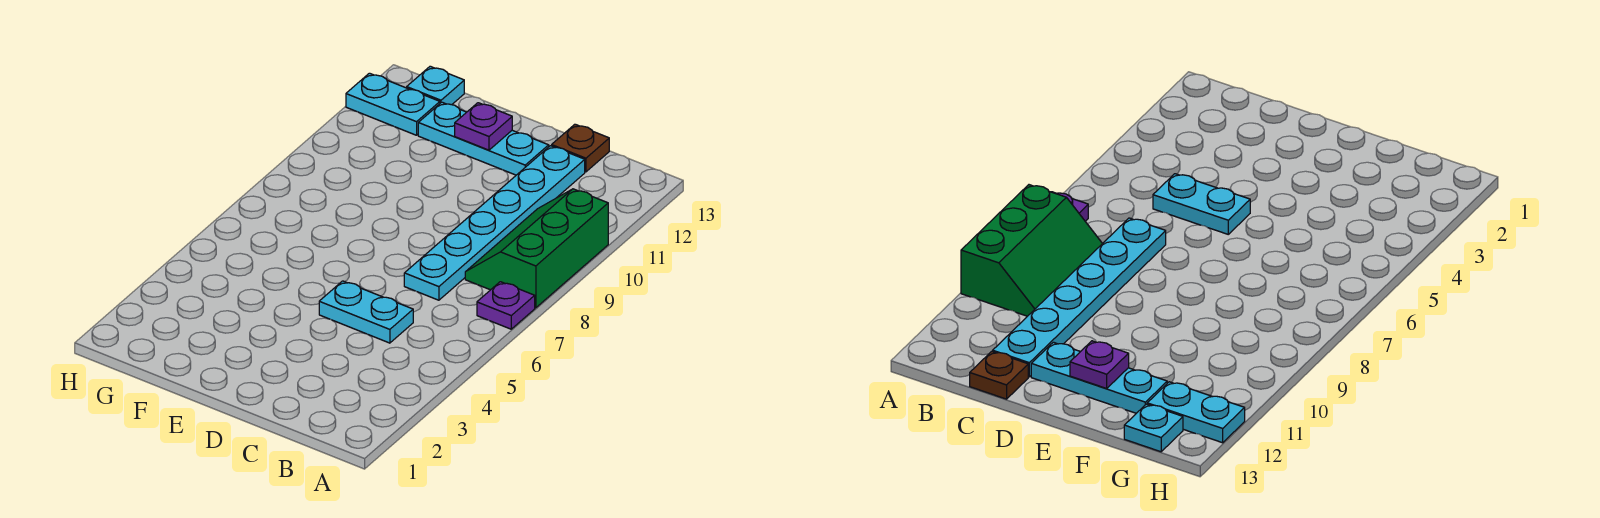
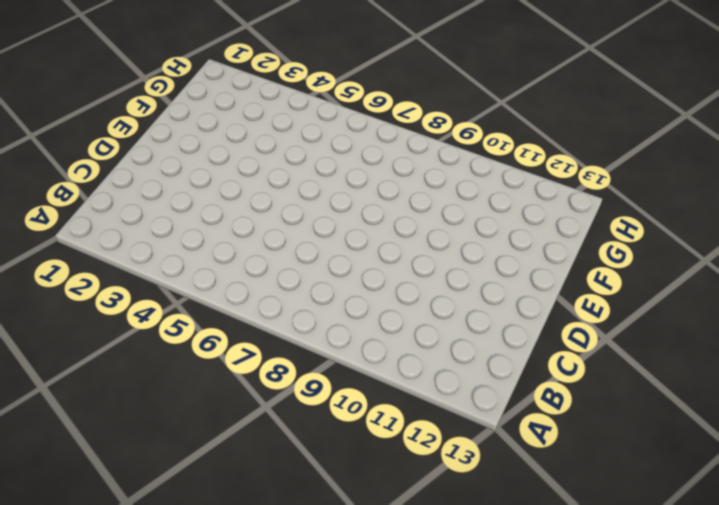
none -> purple plate A7 level 1
none -> green slope A8:B10 level 1 top A

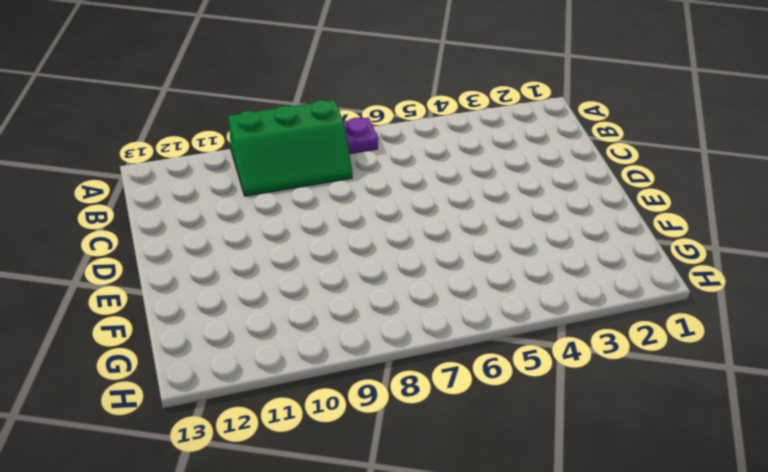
none -> cyan plate C5:D5 level 1
none -> cyan plate C7:C12 level 1

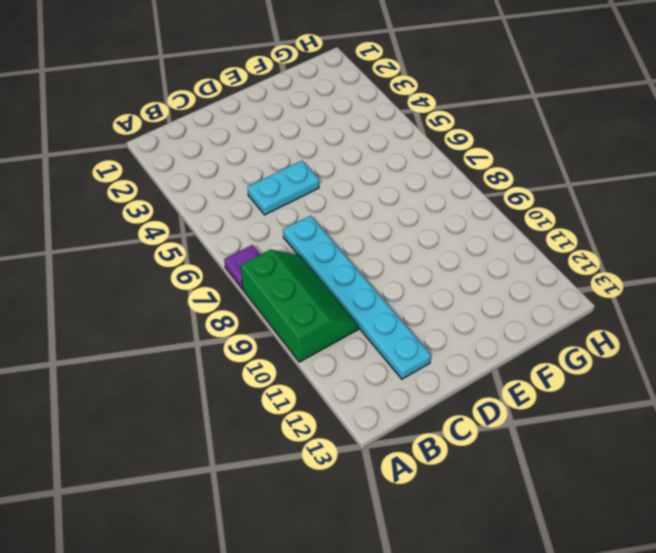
none -> brown plate C13 level 1
none -> cyan plate D12:F12 level 1

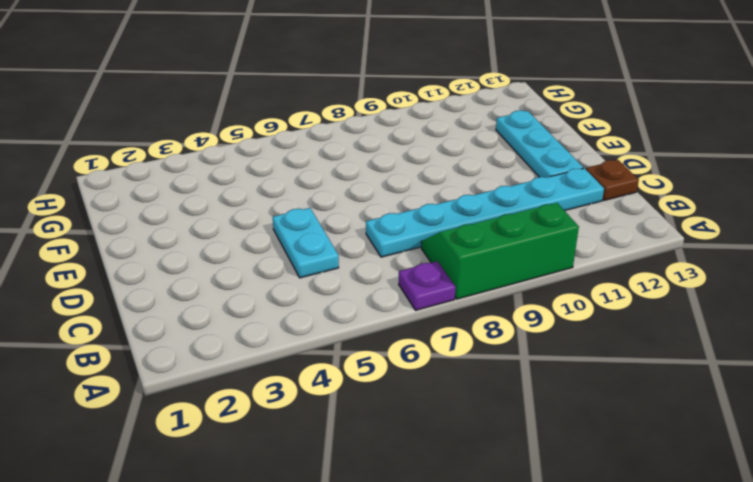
none -> cyan plate G12:H12 level 1
none -> cyan plate G13 level 1

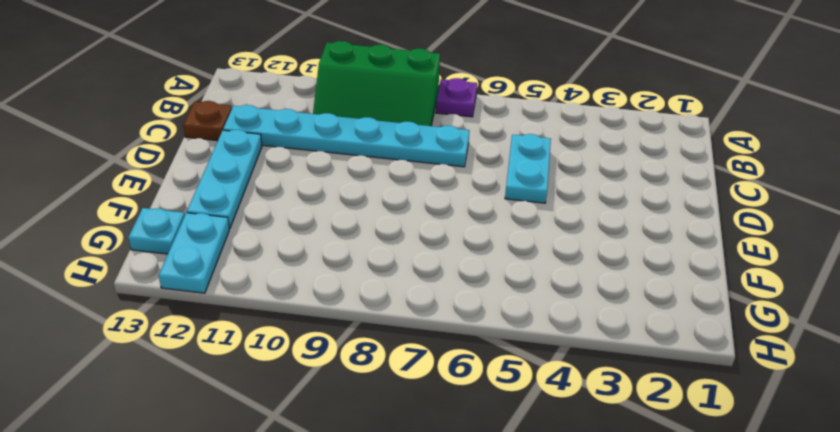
none -> purple plate E12 level 2

